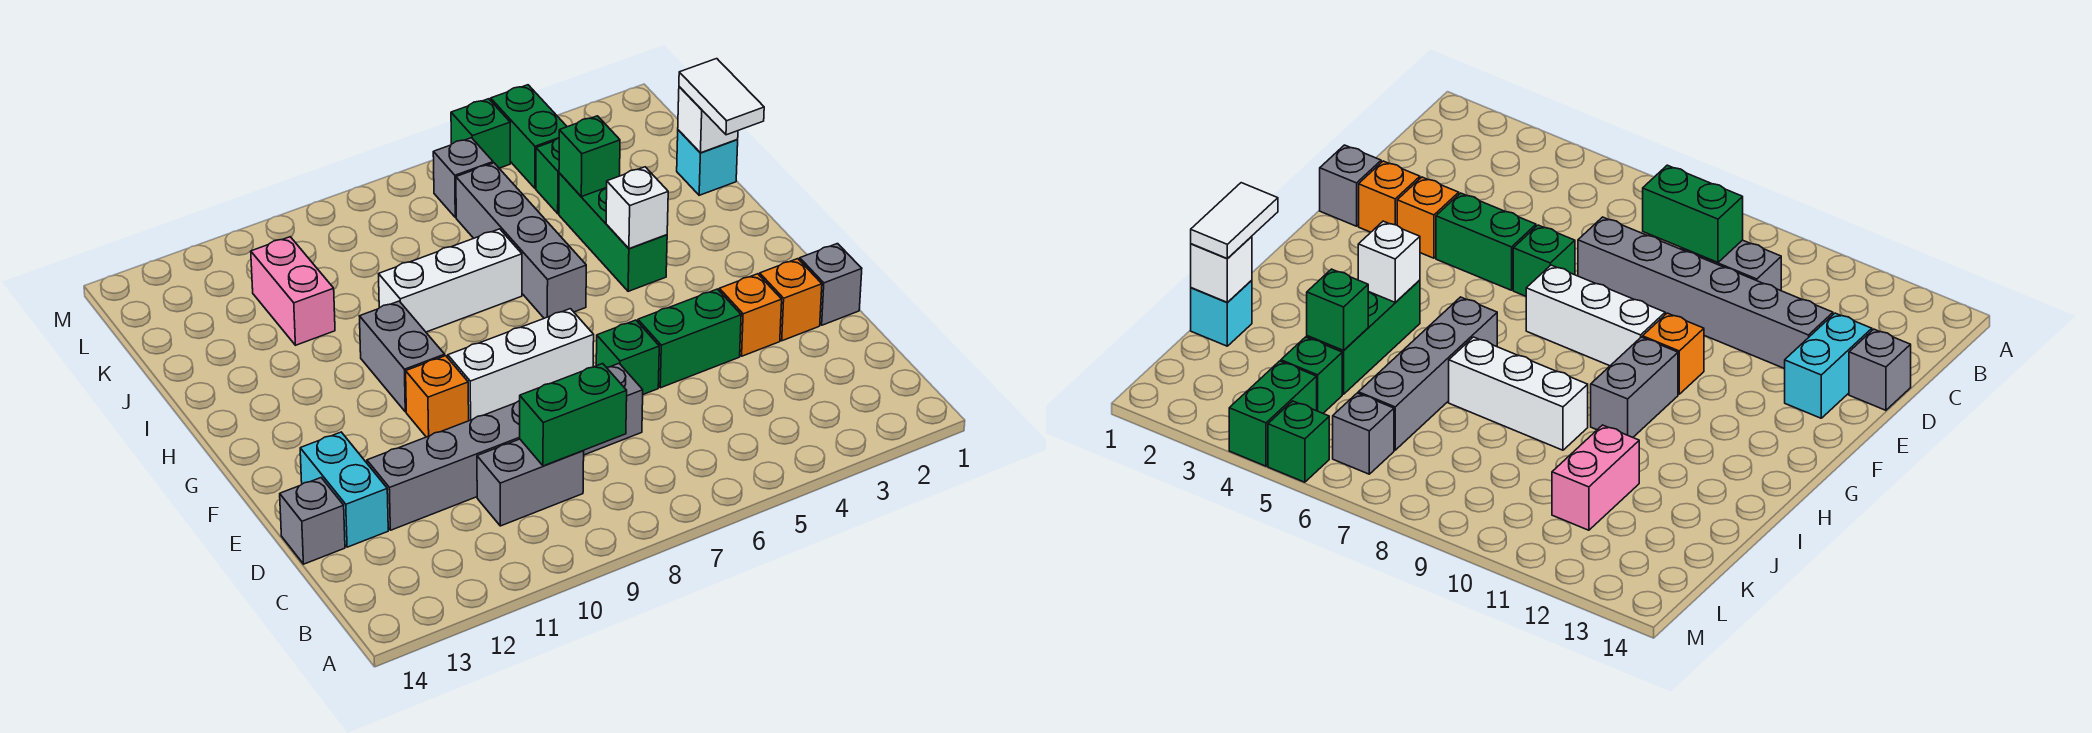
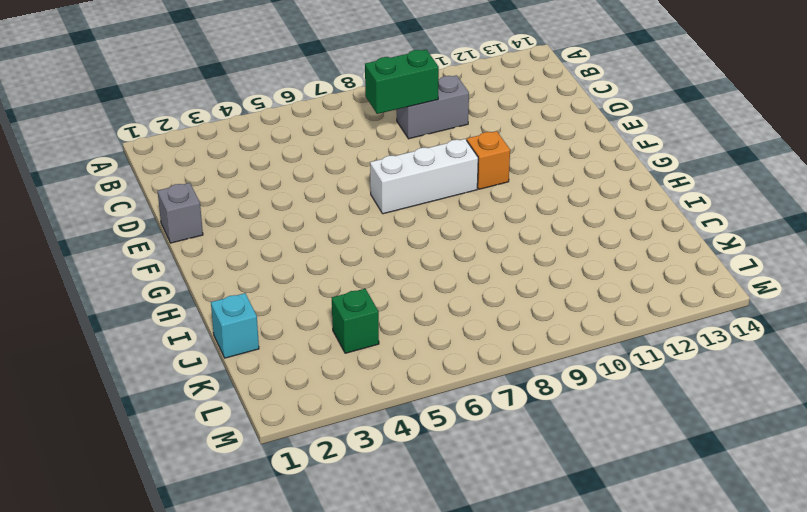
none -> grey brick D7:D12 level 1
none -> cyan brick D13:E13 level 1
none -> grey brick D14 level 1

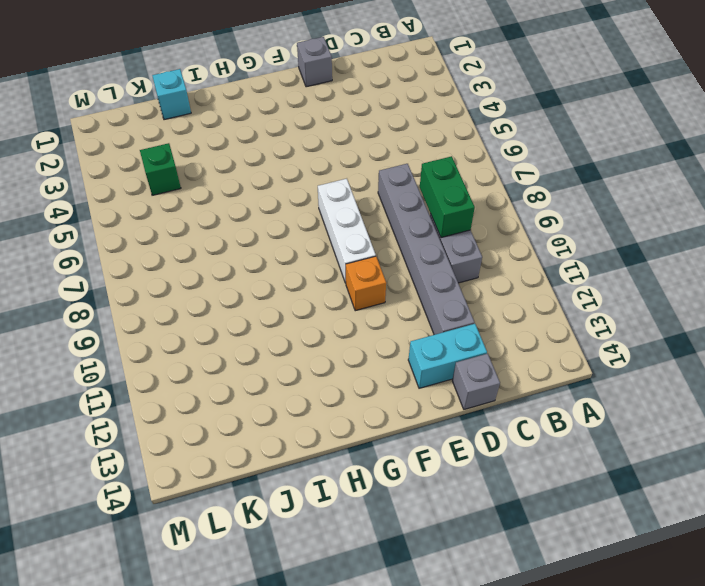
none -> orange brick E2 level 1
none -> orange brick E3 level 1
none -> green brick E4:E5 level 1

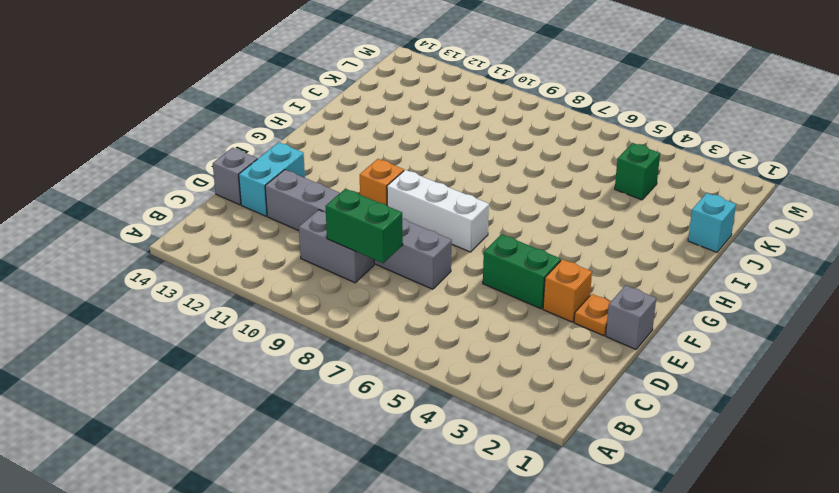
orange plate E2 level 1 -> orange brick E2 level 1
none -> green brick E6 level 1
none -> grey brick G10:H10 level 1
none -> green brick H4:J4 level 1

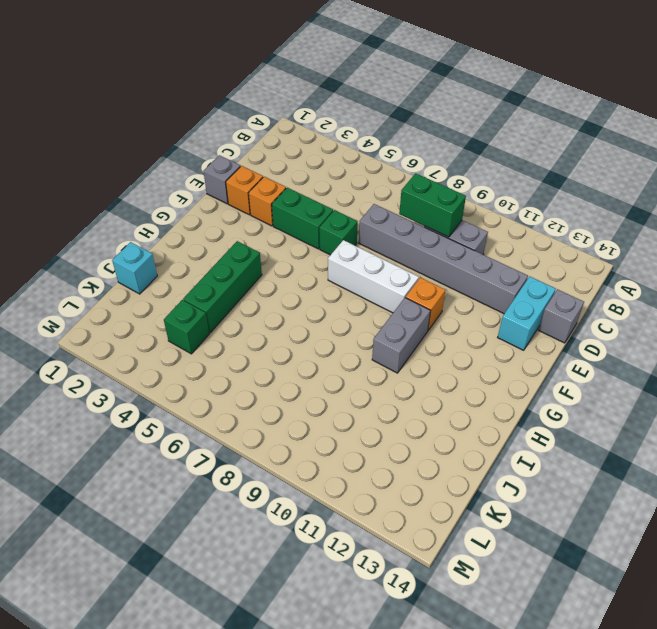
none -> grey brick H6:K6 level 1
none -> white brick I7:I9 level 1
none -> pink brick J11:K11 level 1

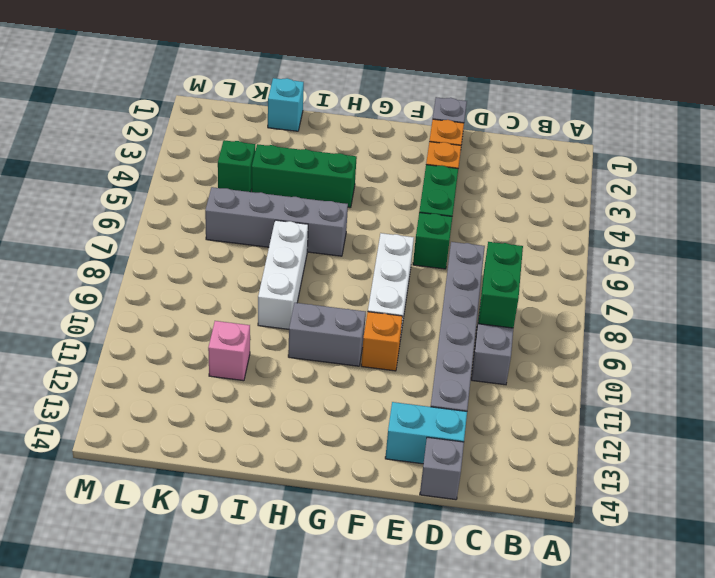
pink brick J11 level 1 -> pink brick J11:K11 level 1
none -> green brick L4:M4 level 1
none -> grey brick L6 level 1
none -> green brick M5 level 1

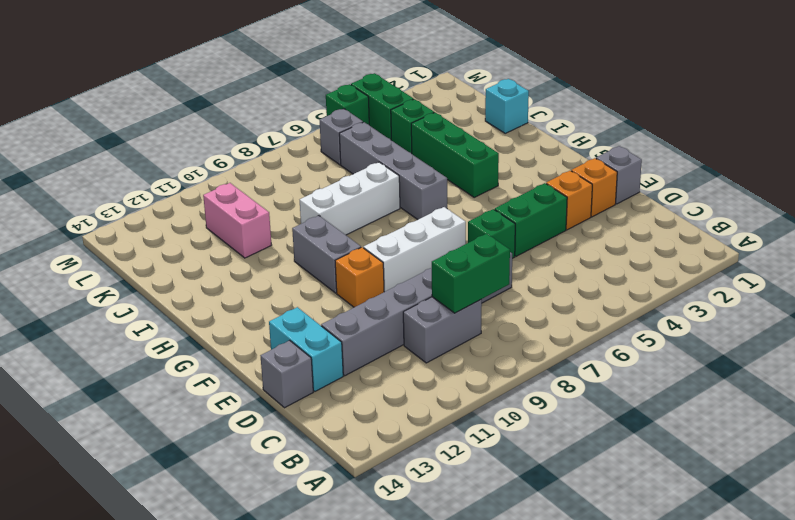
none -> white brick H4 level 2
none -> white brick J1 level 2
none -> green brick J4 level 2

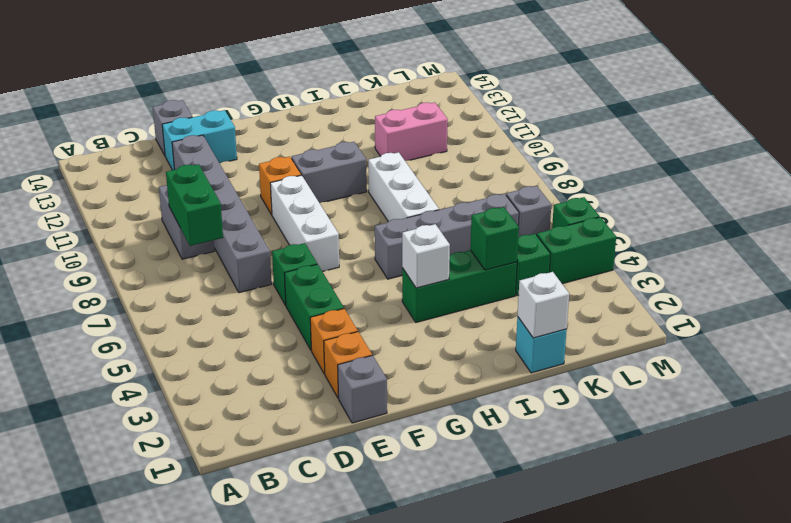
none -> white tile I1:J1 level 3

